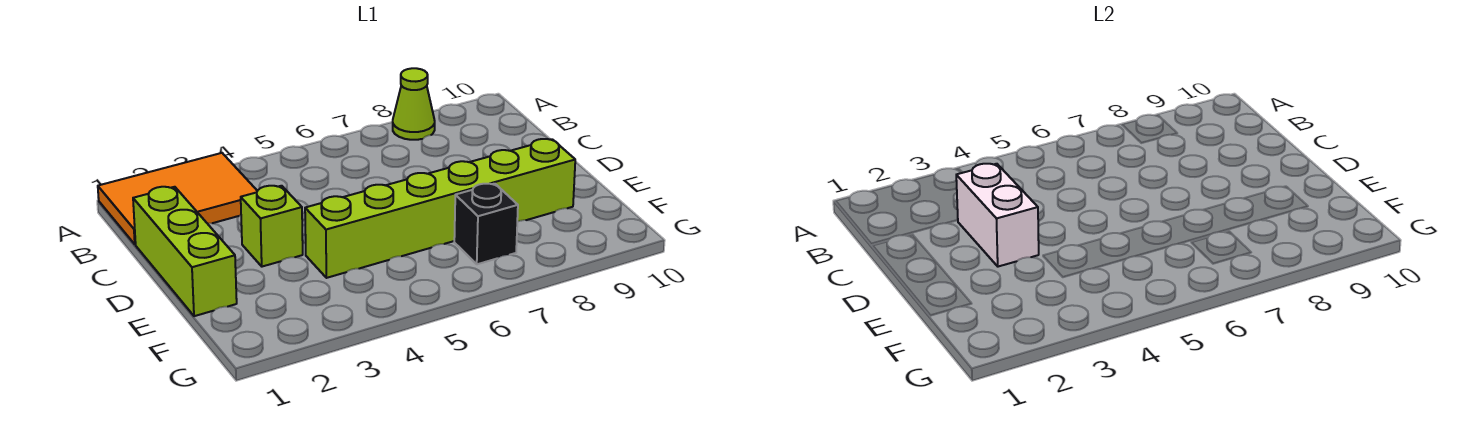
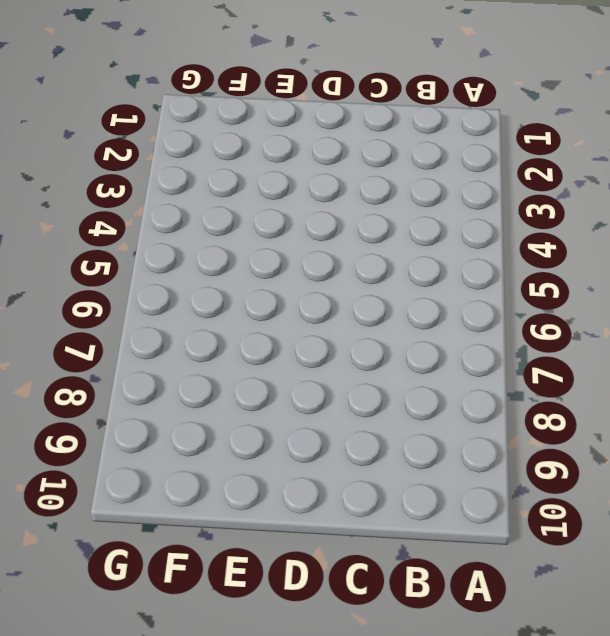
none -> orange tile A1:B3 level 1
none -> lime cone A8 level 1

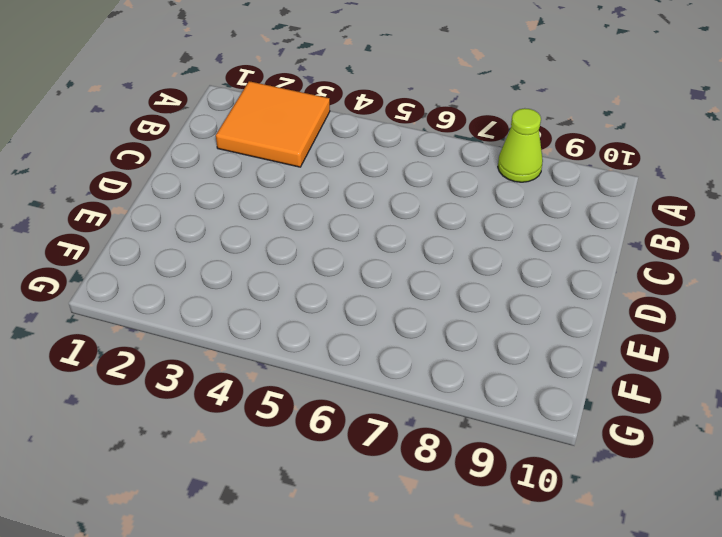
orange tile A2:B3 level 1 -> orange tile A1:B3 level 1
none -> lime brick C1:E1 level 1
none -> lime brick D3 level 1

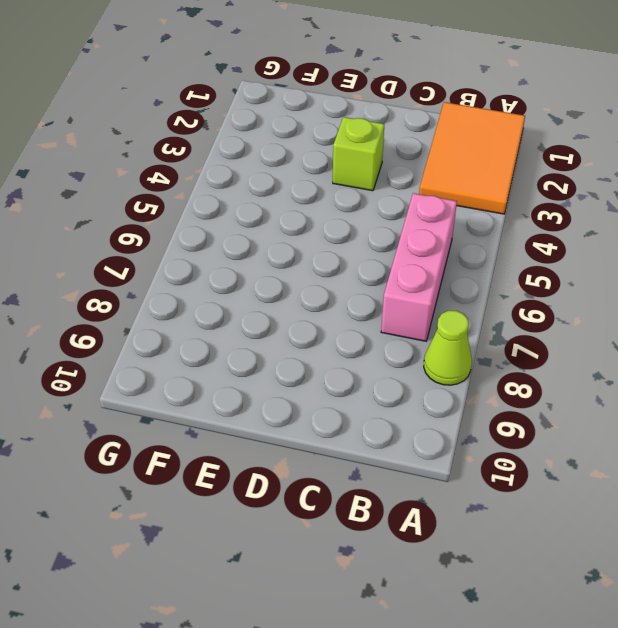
pink brick B5:B7 level 1 -> none
none -> lime brick C1:E1 level 1
none -> lime brick E4:E9 level 1

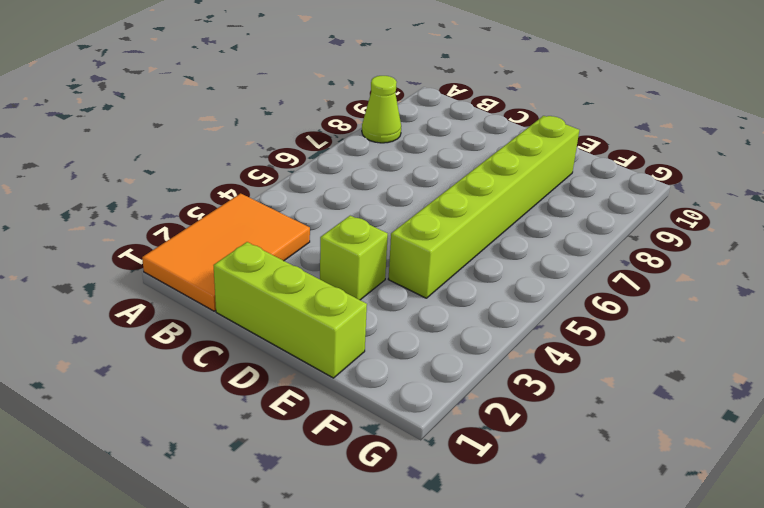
none -> black brick F7 level 1
none -> white brick C3:D3 level 2

